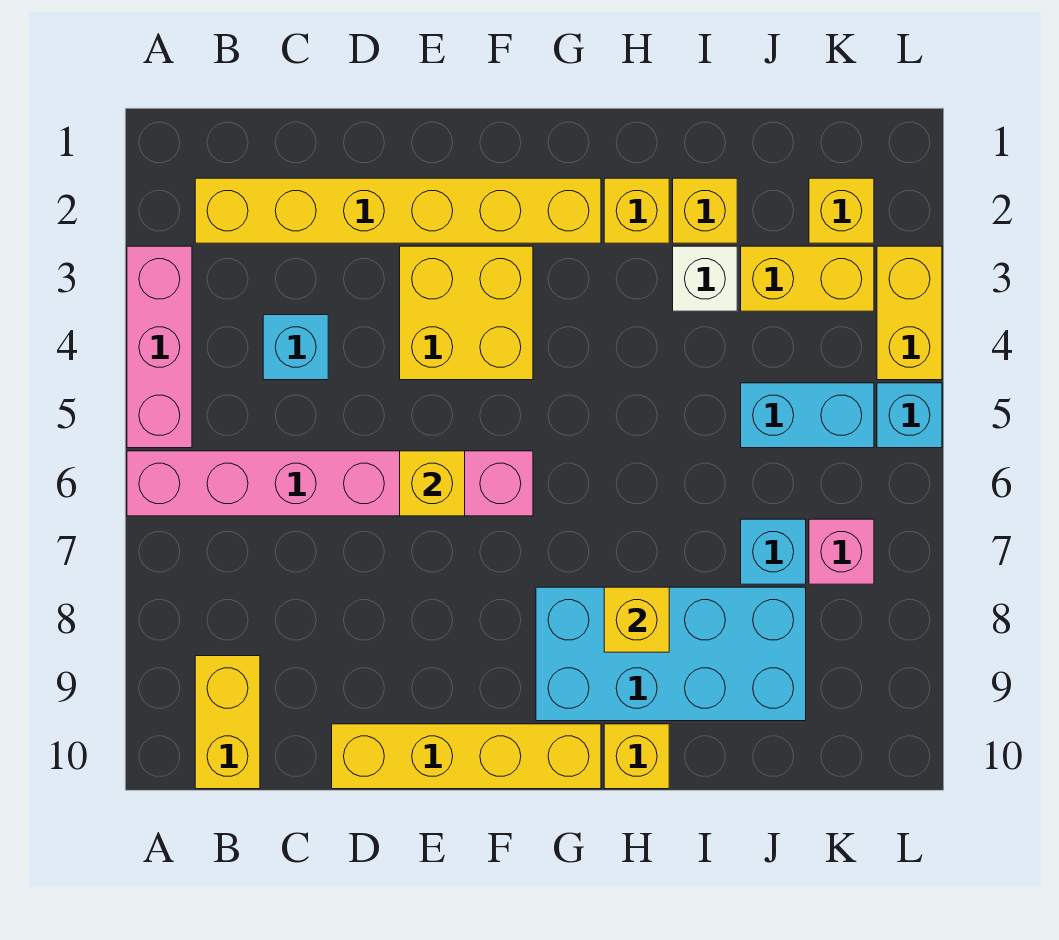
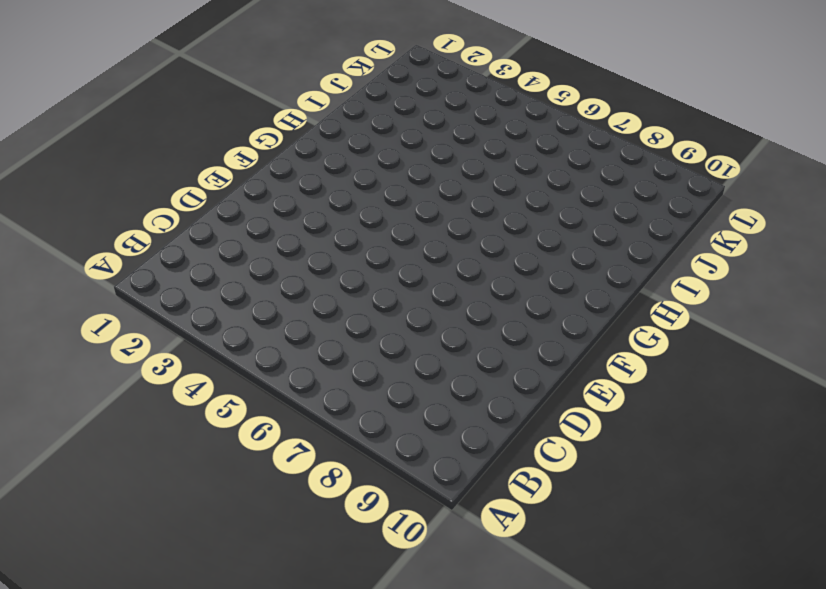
none -> pink brick A3:A5 level 1
none -> pink brick A6:F6 level 1
none -> yellow brick B2:G2 level 1

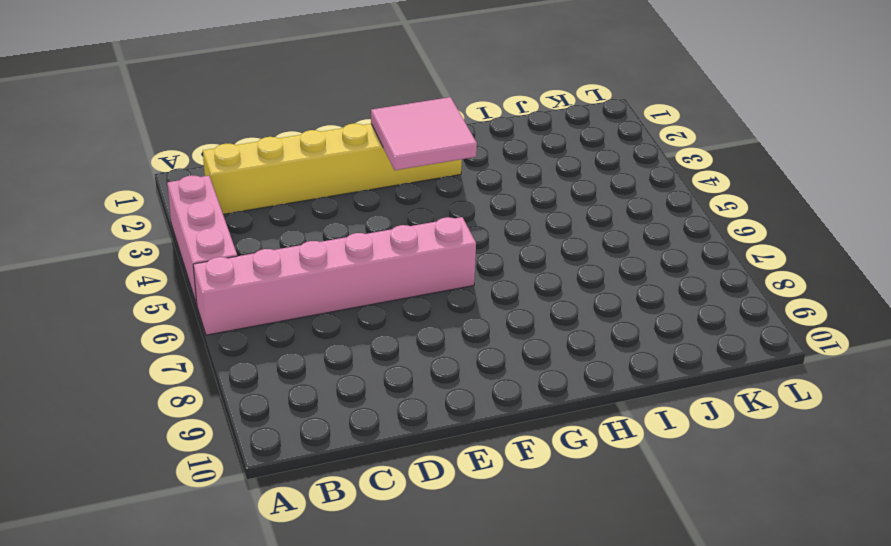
pink tile F2:G3 level 2 -> none
none -> yellow brick B9:B10 level 1
none -> cyan brick C4 level 1
none -> yellow brick D10:G10 level 1

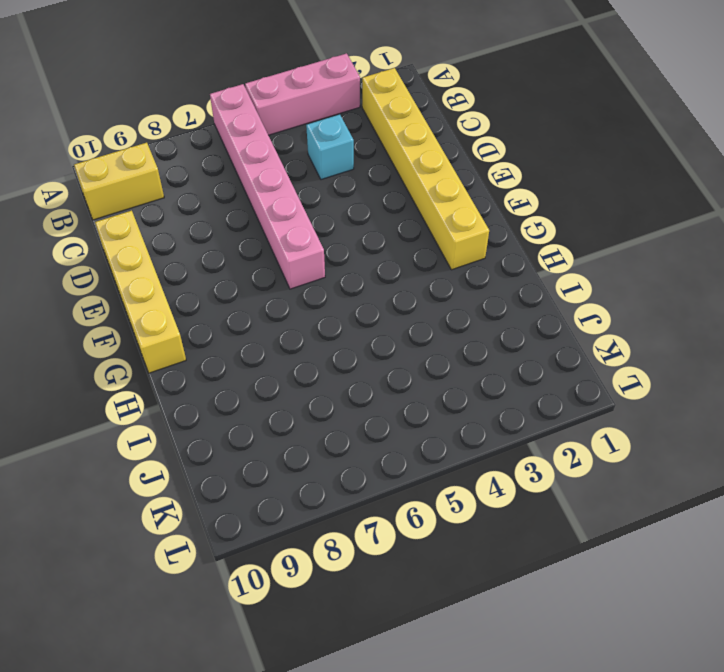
none -> yellow brick E3:F4 level 1
none -> cyan brick G8:J9 level 1
none -> yellow brick H2 level 1

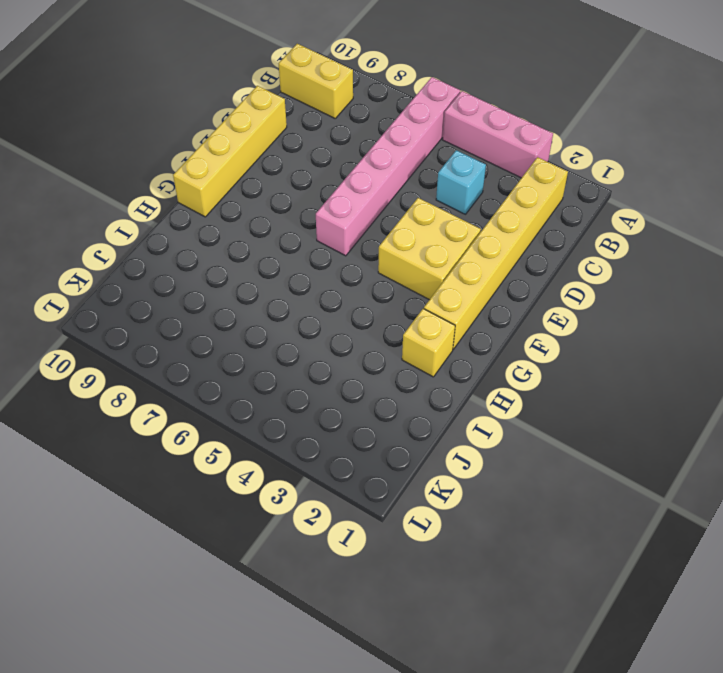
none -> cyan brick G8:J9 level 1
none -> yellow brick H10 level 1
none -> yellow brick I2 level 1

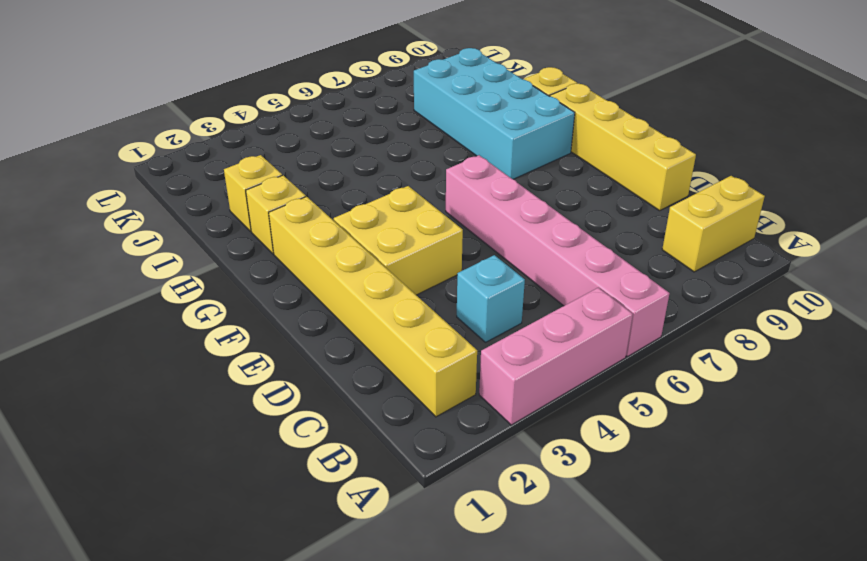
none -> white brick I3 level 1
none -> yellow brick J3:K3 level 1
none -> cyan brick J5:K5 level 1

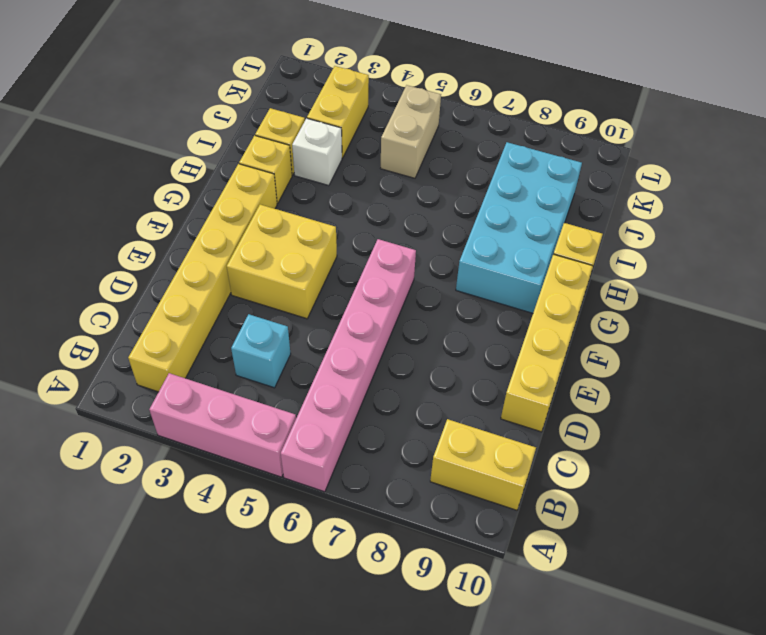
tan brick J5:K5 level 1 -> cyan brick J5:K5 level 1
none -> cyan brick J7 level 1
none -> yellow brick K2 level 1
none -> pink brick K7 level 1

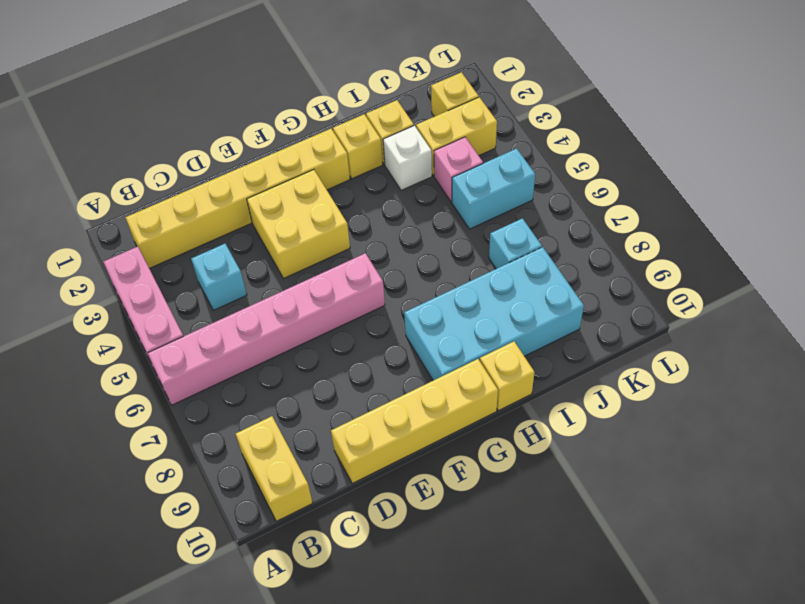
pink brick J4 level 1 -> pink brick K7 level 1
none -> yellow brick L3:L4 level 1
none -> cyan brick L5 level 1
none -> yellow brick E6 level 2

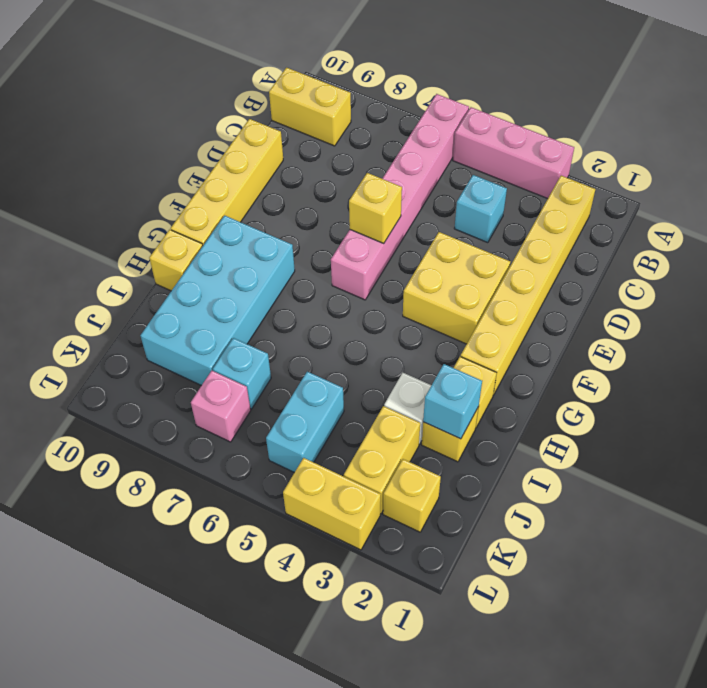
cyan brick I2 level 2 -> cyan brick L5 level 1
none -> yellow brick H8 level 2

